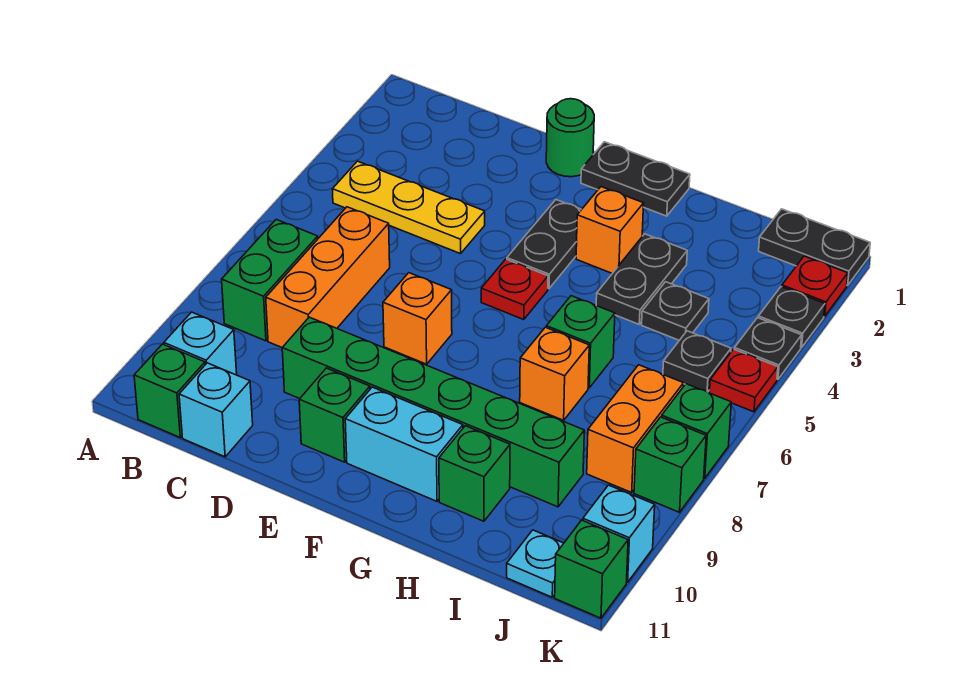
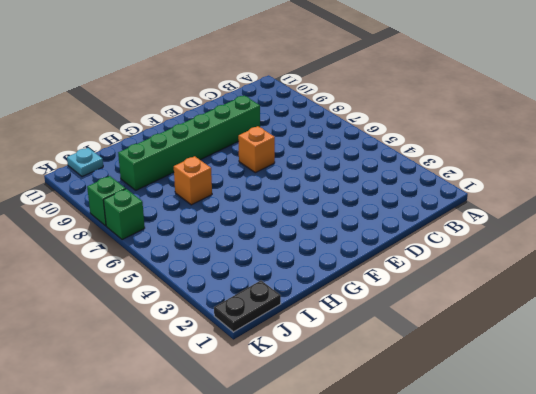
none -> yellow plate B4:D4 level 1
none -> green brick B7:B8 level 1
none -> cyan brick B10 level 1
none -> green brick B11 level 1

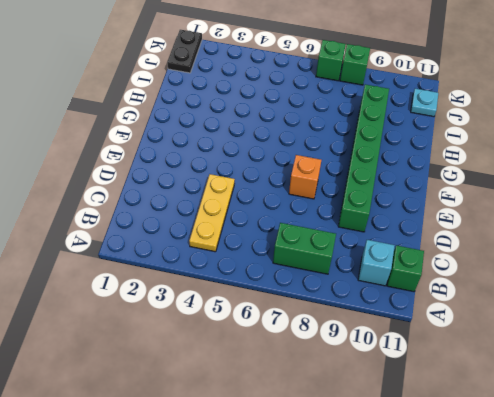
none -> orange brick C6:C8 level 1
none -> cyan brick C11 level 1
none -> green round brick E1 level 1
none -> green brick E10 level 1

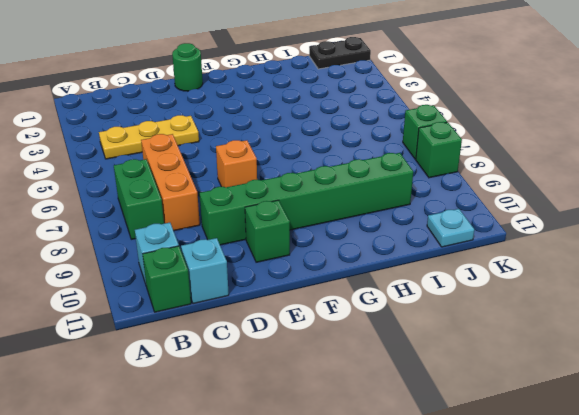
none -> black plate F1:G1 level 1
none -> black plate F3:F4 level 1
none -> red plate F5 level 1
none -> cyan brick F10:G10 level 1

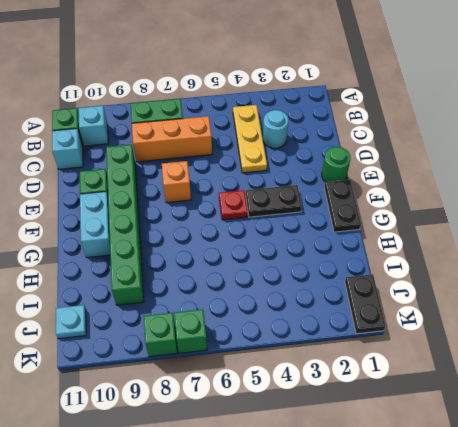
cyan round brick C3 level 1 -> none
none -> orange brick G3 level 1
none -> black plate H3:H4 level 1
none -> green brick H6 level 1
none -> orange brick H7 level 1

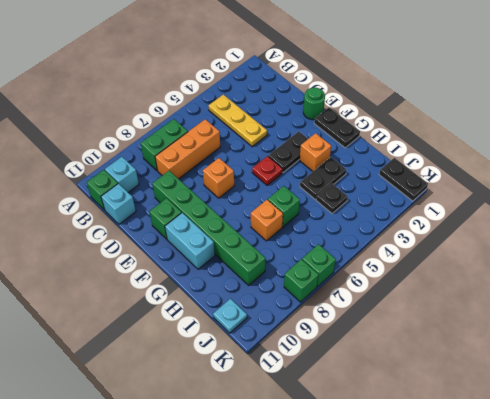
none -> green brick H10 level 1
none -> black plate J5 level 1
none -> orange brick J7:J8 level 1
none -> red plate K2 level 1

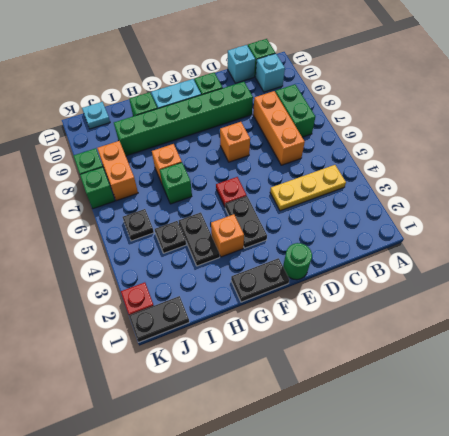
none -> black plate K3 level 1
none -> black plate K4 level 1
none -> red plate K5 level 1
none -> cyan brick K10 level 1

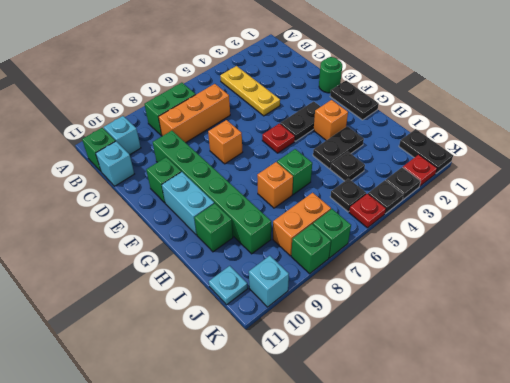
none -> green brick K11 level 1

